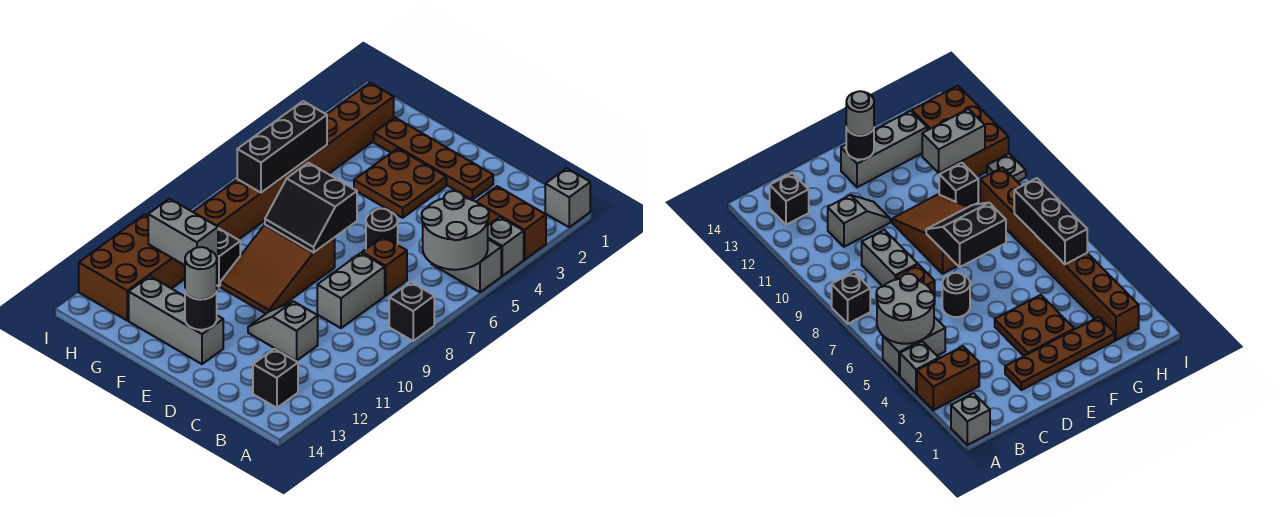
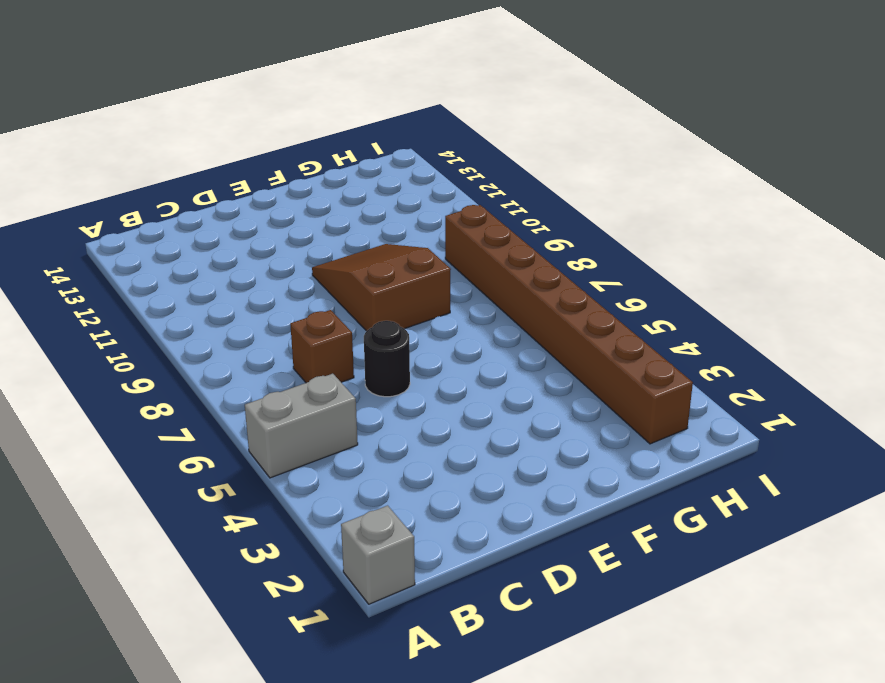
none -> brown brick A3:B3 level 1
none -> grey brick A4 level 1
none -> black brick A8 level 1

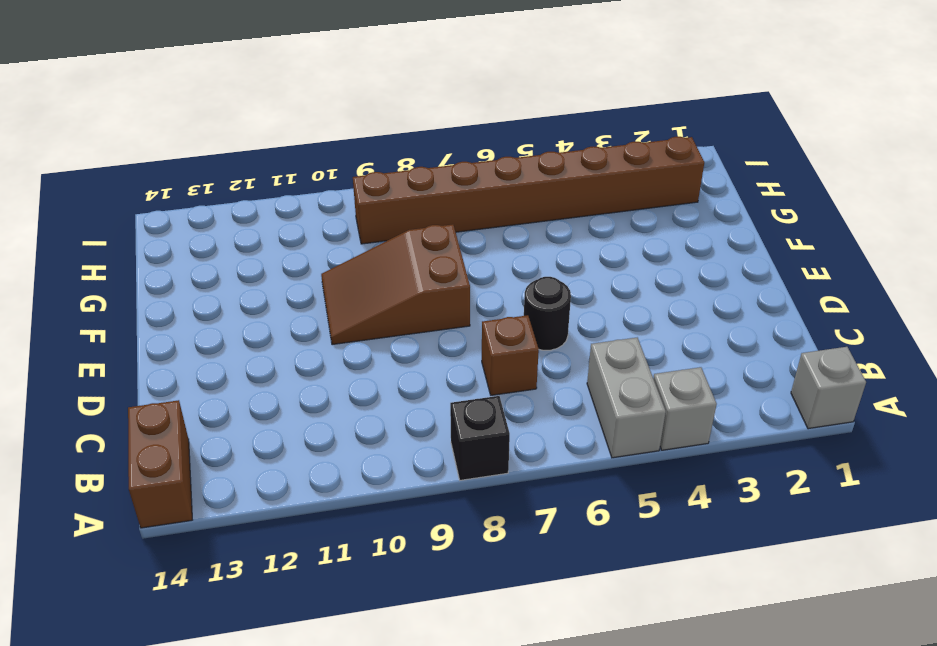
brown brick A14:B14 level 1 -> brown brick A3:B3 level 1
none -> black brick B13 level 1
none -> grey brick C8:C9 level 1
none -> grey slope C11:D11 level 1 top C

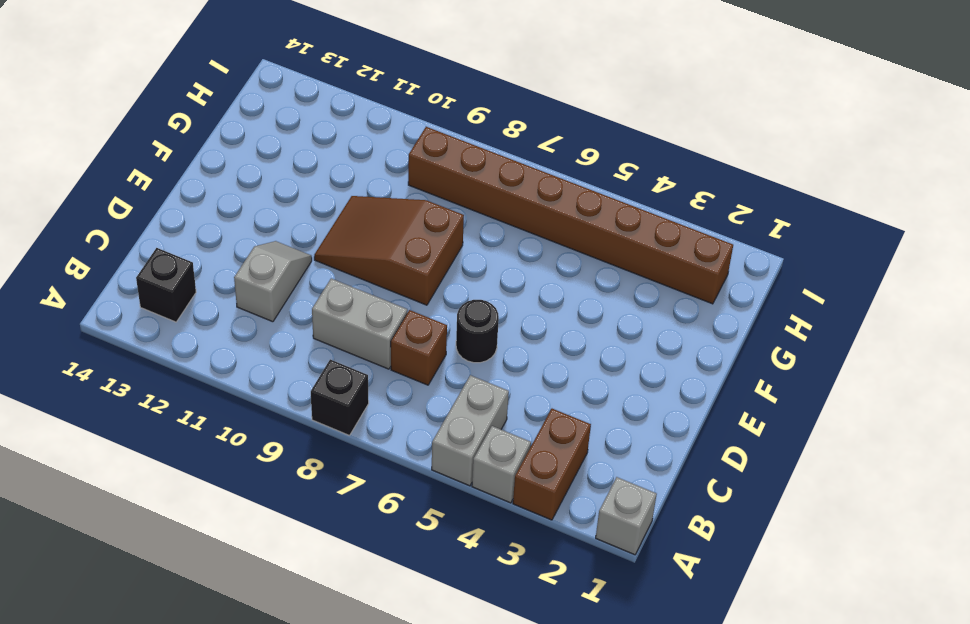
none -> brown plate D2:G2 level 1
none -> brown plate E3:F4 level 1
none -> grey brick E13:G13 level 1

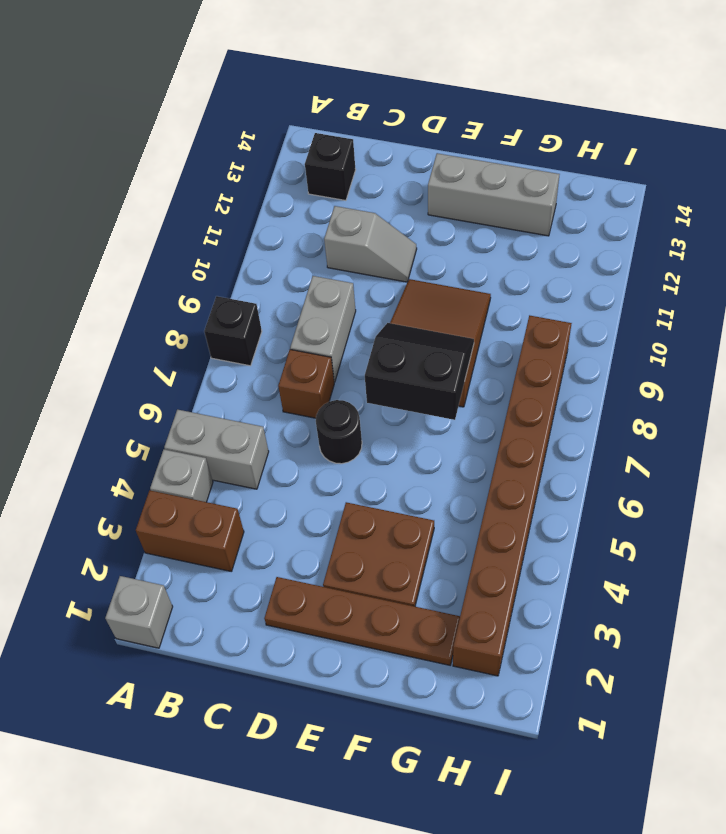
none -> black brick G10 level 1
none -> brown brick H11:I13 level 1
none -> grey plate I10 level 1

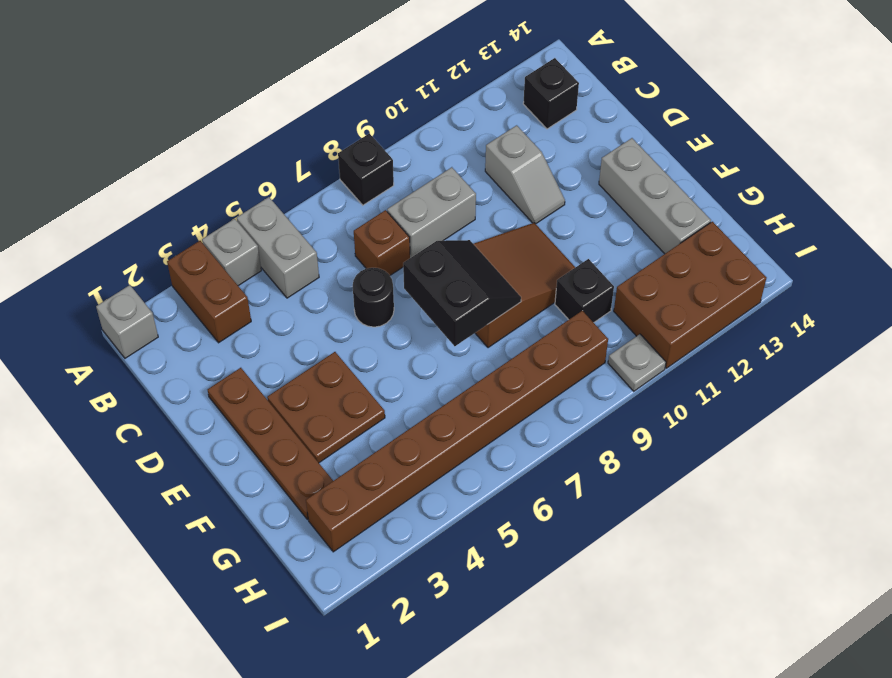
none -> grey round brick A5:B6 level 2
none -> black round brick E13 level 2
none -> grey brick G11:H11 level 2

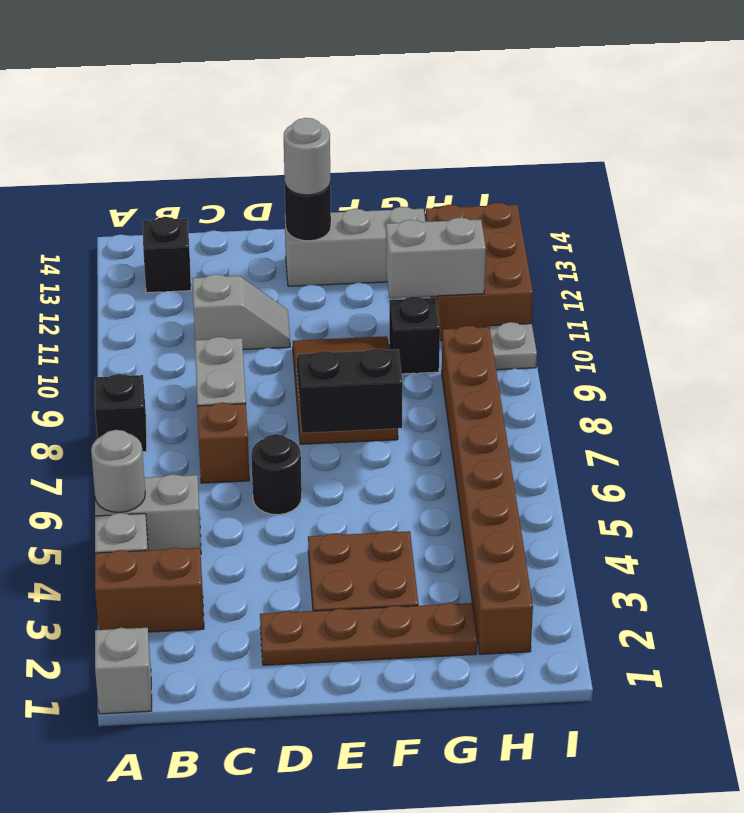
grey round brick A5 level 2 -> grey round brick A5:B6 level 2
none -> black brick H5:H7 level 2

